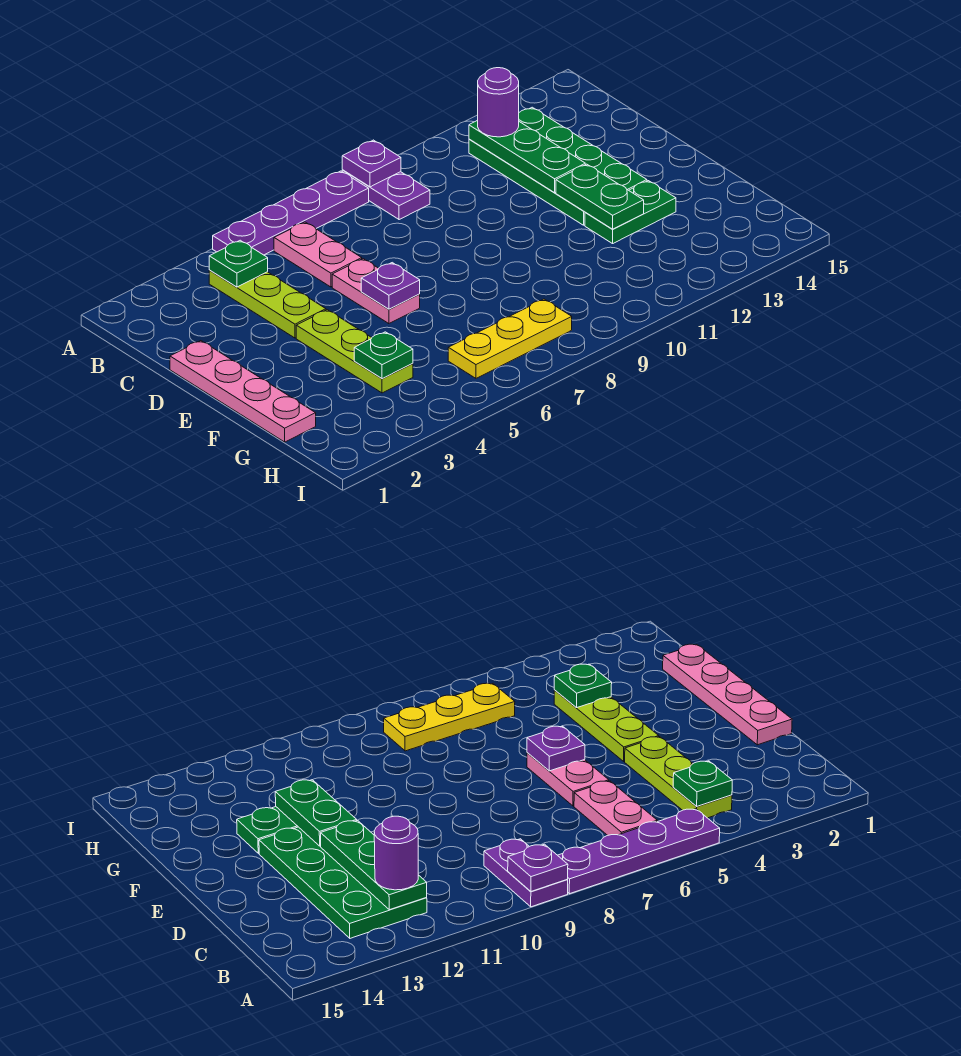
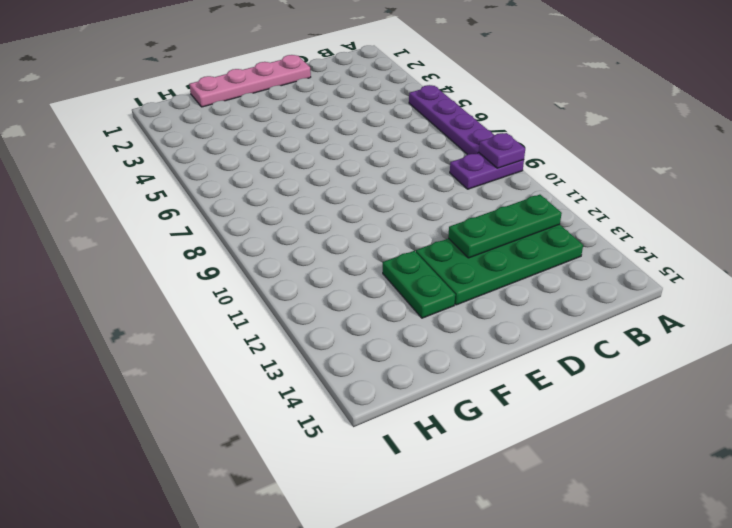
none -> lime plate B4:D4 level 1
none -> pink plate B6:C6 level 1
none -> pink plate D6:E6 level 1

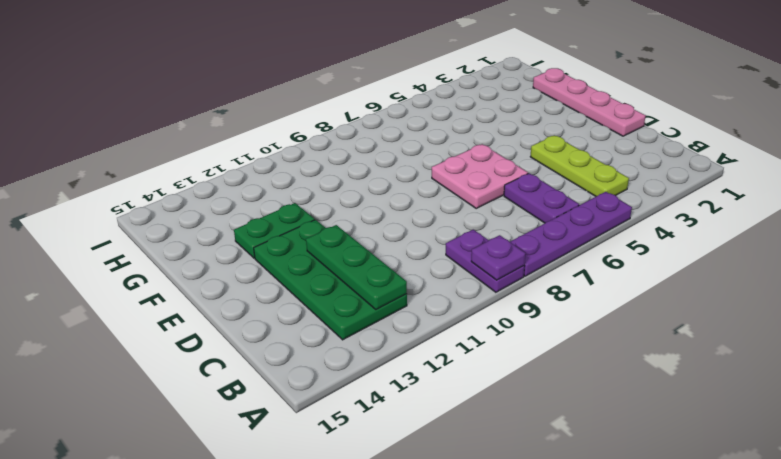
purple plate B6:C6 level 1 -> pink plate B6:C6 level 1
pink plate D6:E7 level 1 -> pink plate D6:E6 level 1
none -> lime plate E4:G4 level 1
none -> yellow plate H6:H8 level 1
none -> green plate B4 level 2

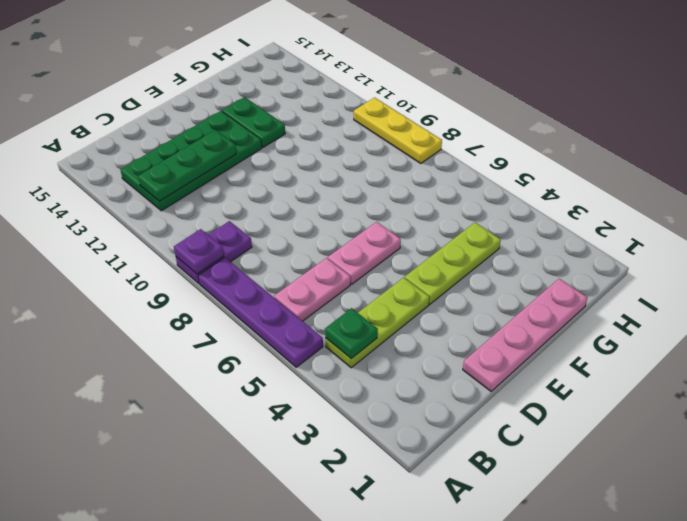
yellow plate I8:I10 level 1 -> yellow plate H6:H8 level 1
none -> purple plate E6 level 2
none -> green plate E12:F12 level 2
none -> green plate G4 level 2

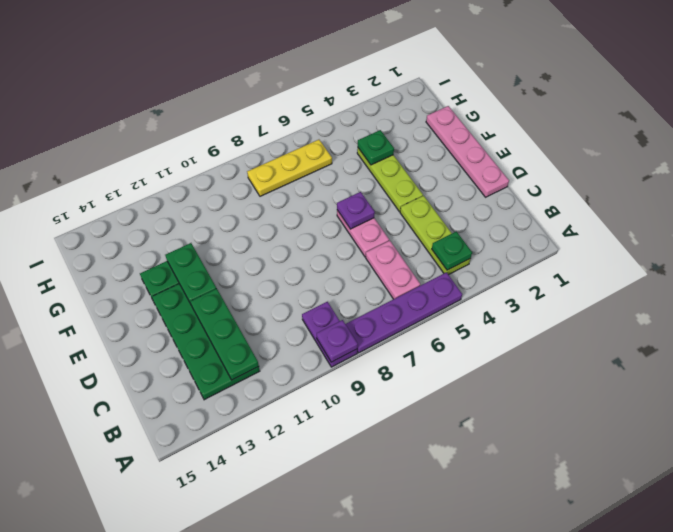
none -> purple round brick B12 level 3

